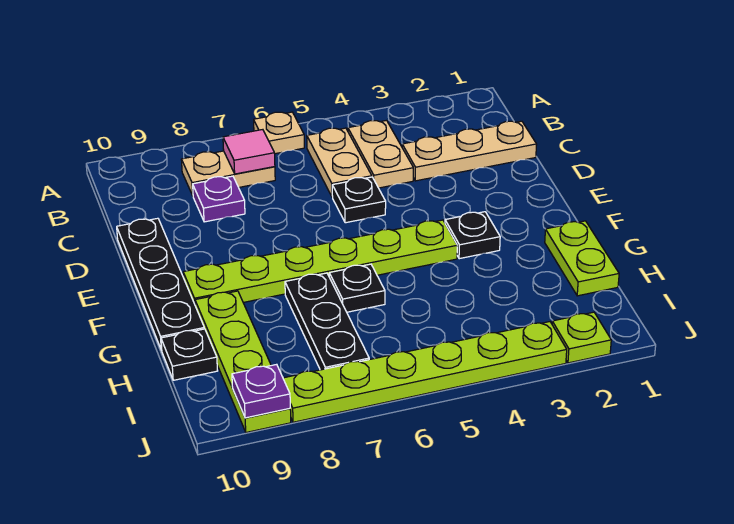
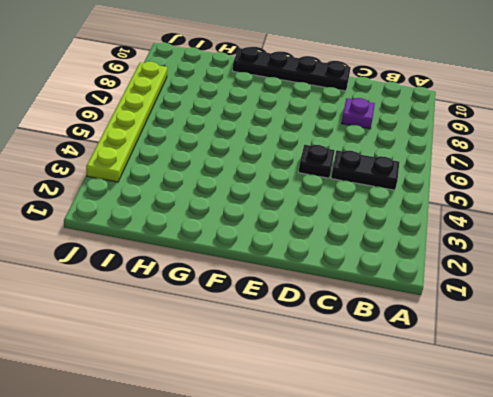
black plate B5:C5 level 1 -> tan plate B5:C5 level 1
none -> tan plate A6 level 1
none -> tan plate B4:C4 level 1
none -> tan plate B7:B8 level 1

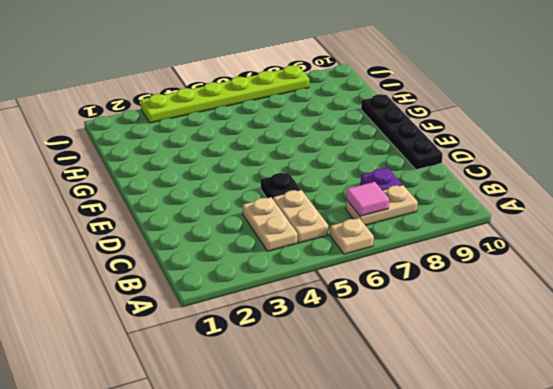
none -> tan plate C1:C3 level 1
none -> black plate F3 level 1
none -> lime plate F4:F9 level 1

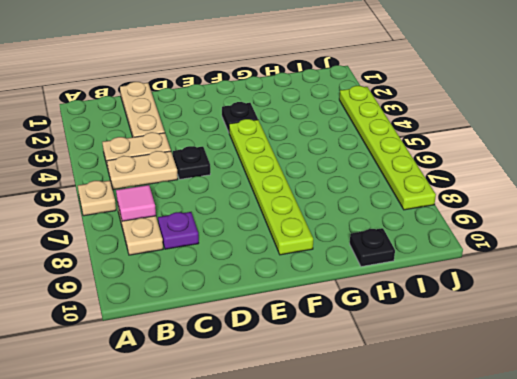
none -> black plate D10:G10 level 1
none -> lime plate G1:H1 level 1
none -> black plate G6 level 1

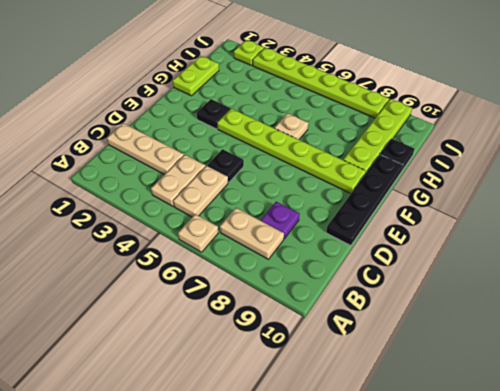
tan plate G6 level 1 -> black plate G6 level 1
none -> black plate G7:I7 level 1
none -> pink tile B7 level 2
none -> purple plate J9 level 2

